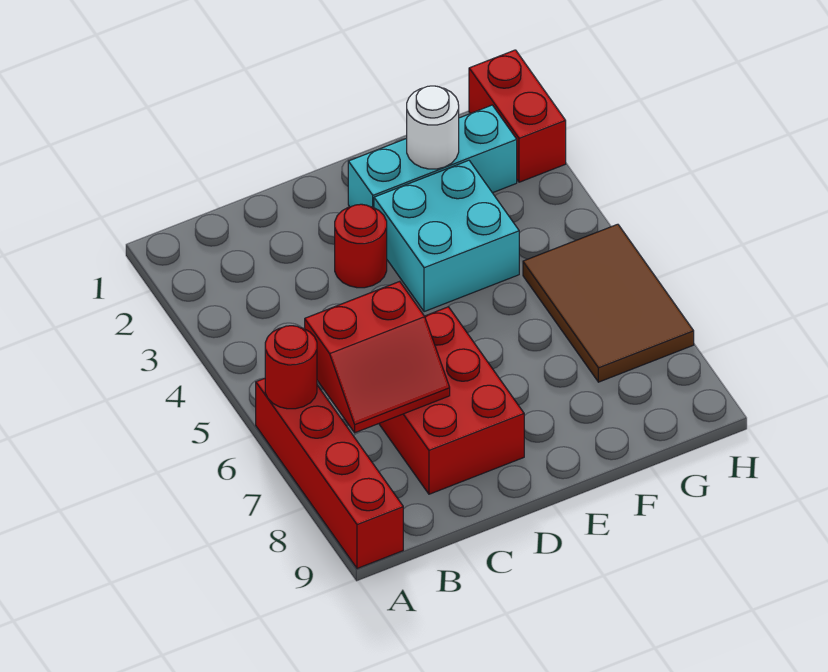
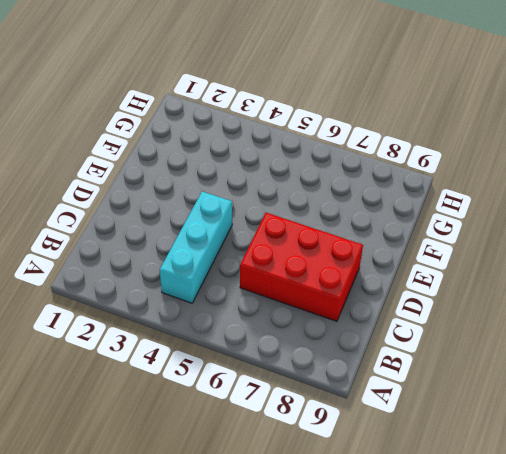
cyan brick B4:D4 level 1 -> cyan brick E2:G2 level 1
none -> red brick A6:A9 level 1
none -> red round brick D3 level 1

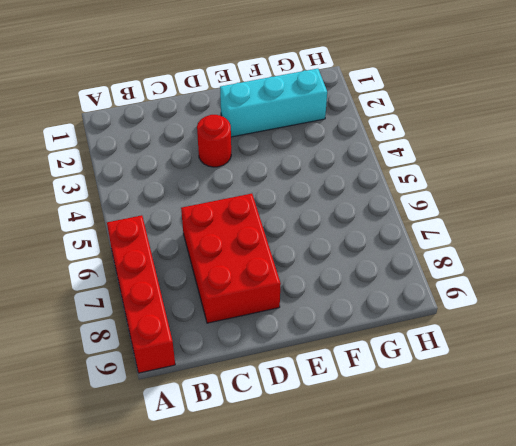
none -> cyan brick E3:F4 level 1
none -> brown tile G5:H7 level 1

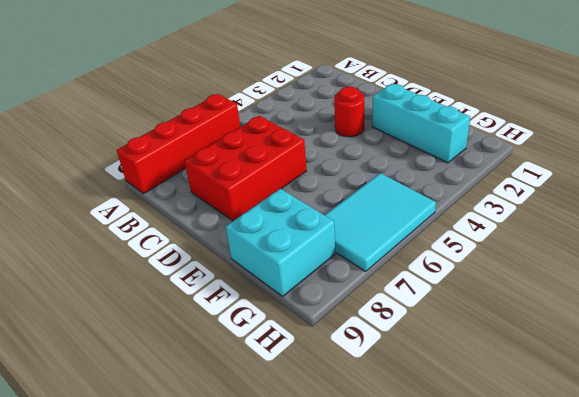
cyan brick F8:G9 level 1 -> cyan brick E3:F4 level 1
cyan tile G5:H7 level 1 -> brown tile G5:H7 level 1
none -> red brick H1:H2 level 1
none -> red round brick A6 level 2

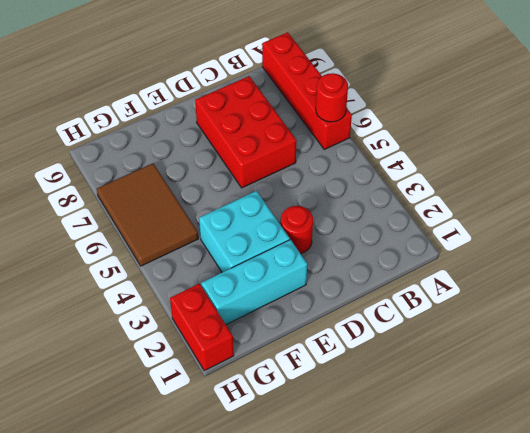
none -> red slope B6:C7 level 2 top 6
none -> white round brick F2 level 2

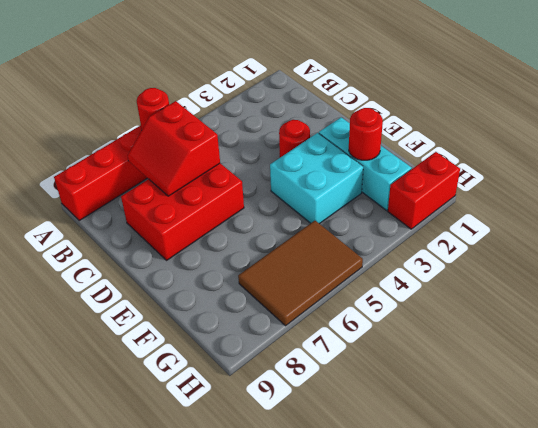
red round brick F2 level 2 -> white round brick F2 level 2

